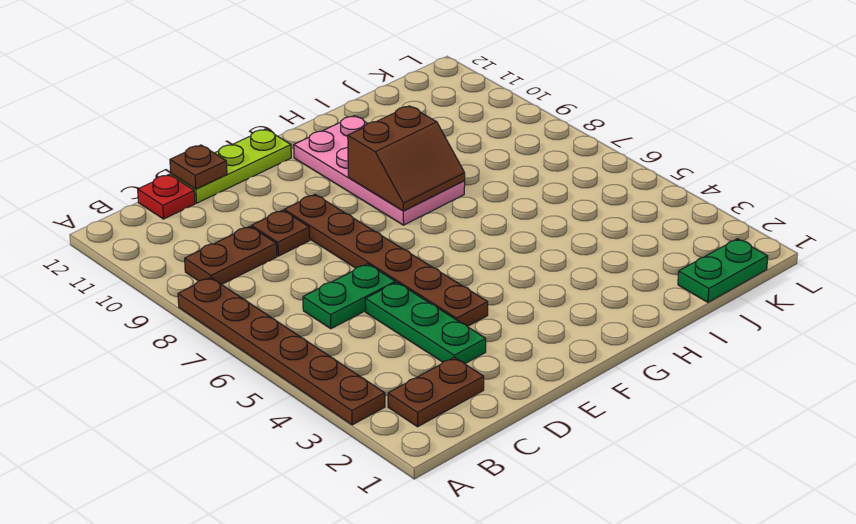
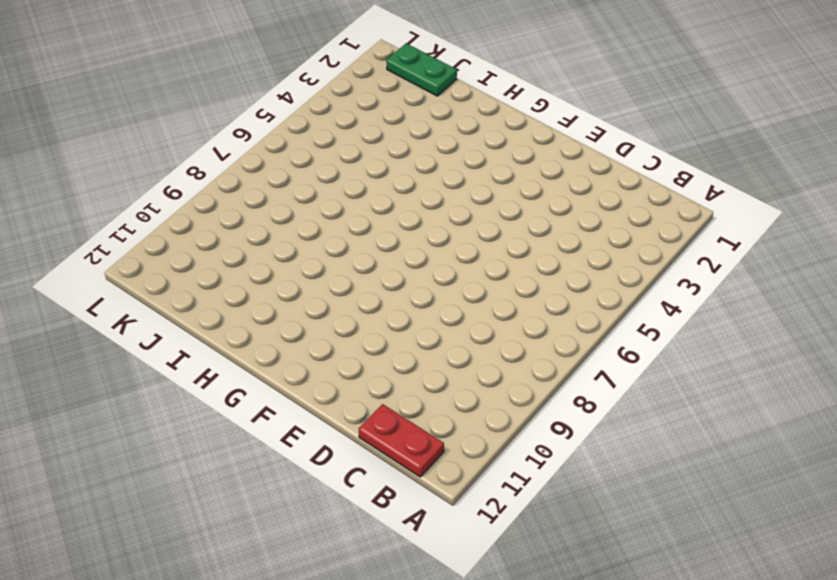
red plate B12:C12 level 1 -> red plate C12 level 1
none -> brown plate A3:A8 level 1
none -> brown plate B2:C2 level 1
none -> brown plate B9:C9 level 1

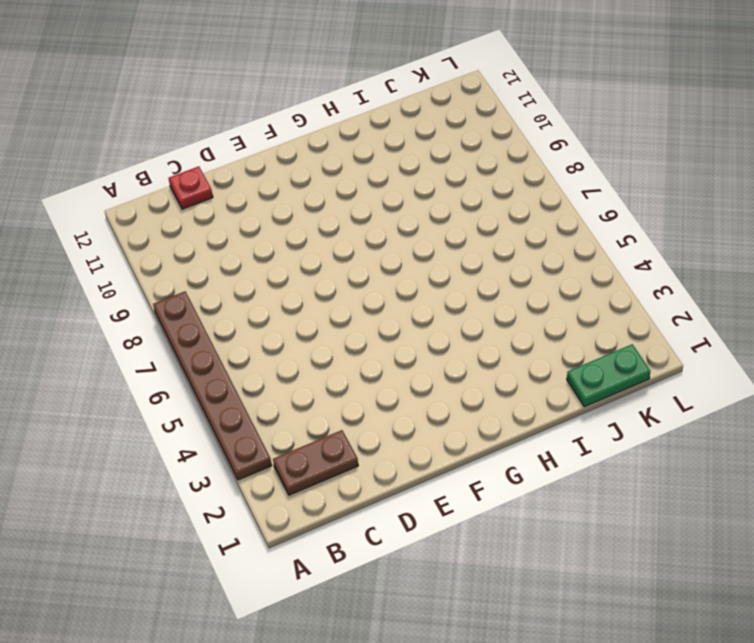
none -> brown plate B9:C9 level 1
none -> green plate C6:D6 level 1
none -> green plate D3:D5 level 1

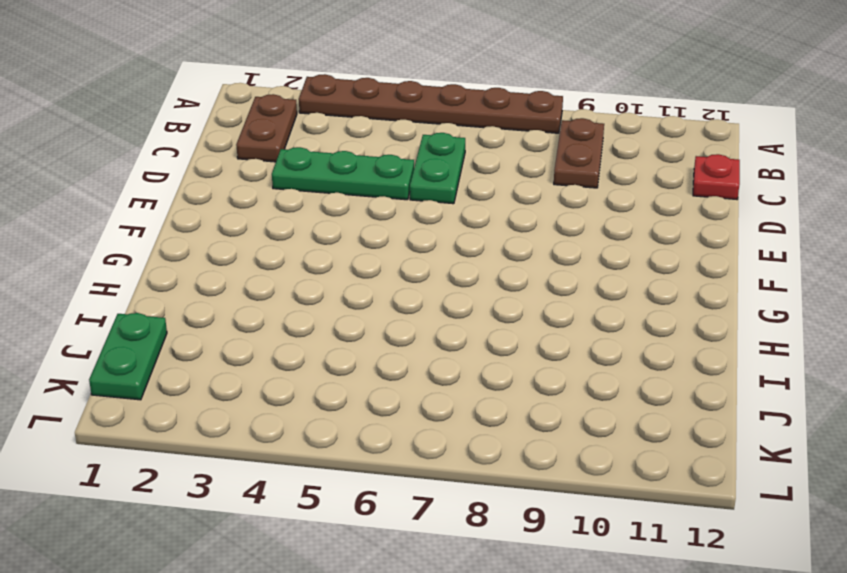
none -> brown plate D9 level 1
none -> lime plate D12:F12 level 1
none -> brown plate E4:E9 level 1

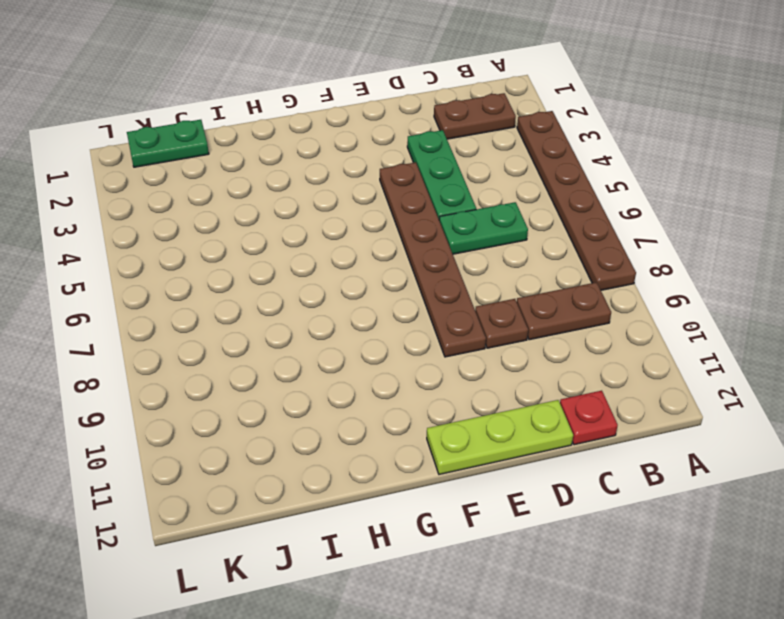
none -> pink plate G8:H11 level 1
none -> brown plate D12 level 2
none -> brown slope G8:H9 level 2 top 9

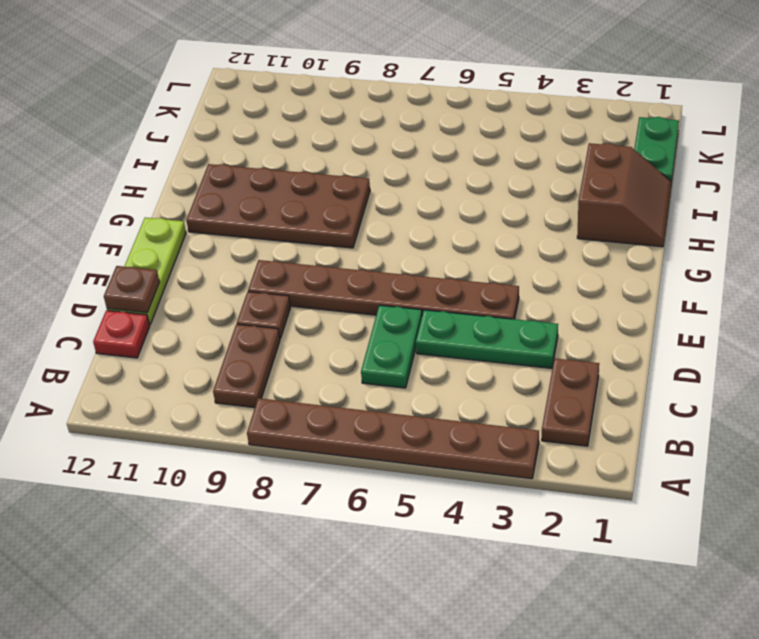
brown plate G8:H11 level 1 -> pink plate G8:H11 level 1
brown slope H1:I2 level 1 top 2 -> brown slope G8:H9 level 2 top 9

